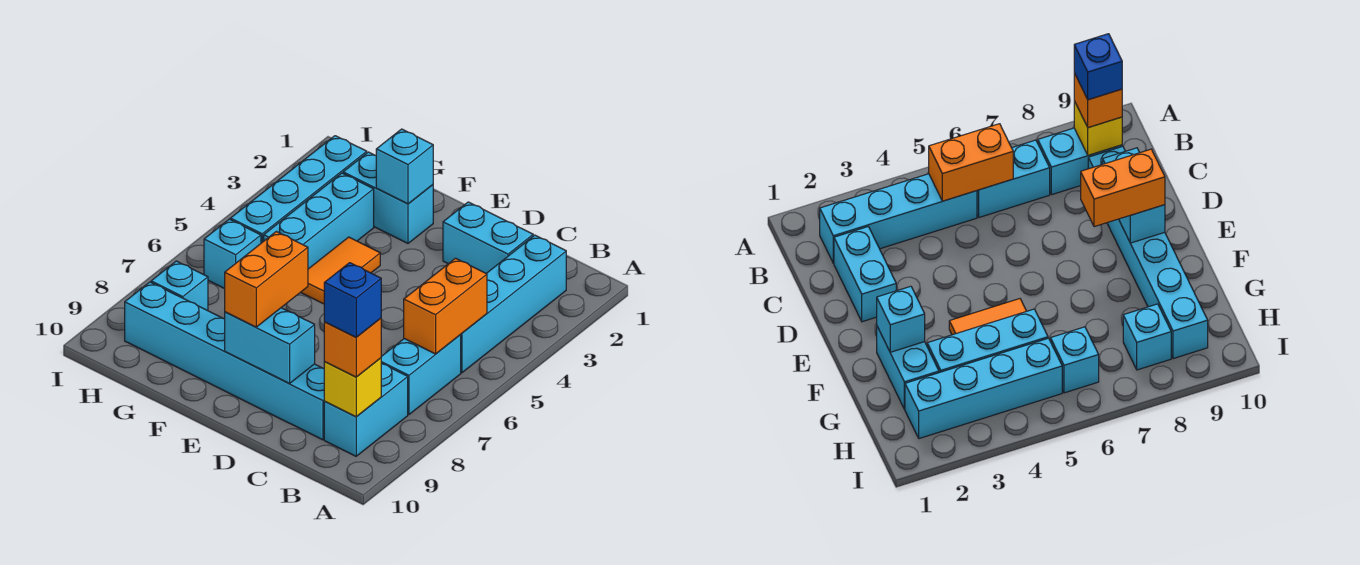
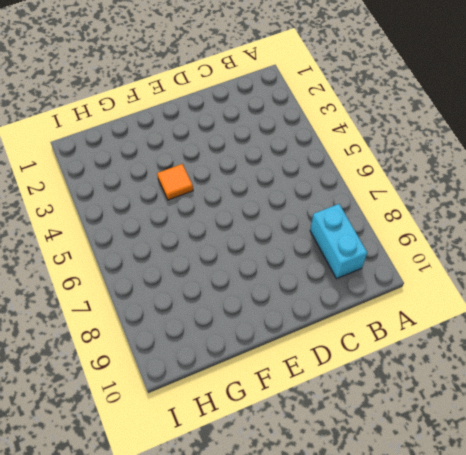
orange tile F4 level 1 -> orange tile F4:F5 level 1
none -> cyan brick B2:B5 level 1
none -> cyan brick B6:B7 level 1
none -> cyan brick C2:D2 level 1

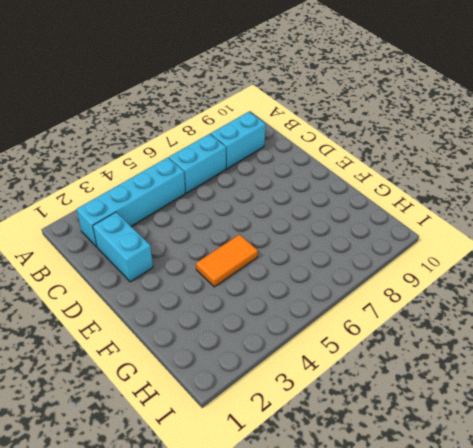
none -> cyan brick C9:H9 level 1
none -> cyan brick F2:G2 level 1
none -> cyan brick G3:G5 level 1

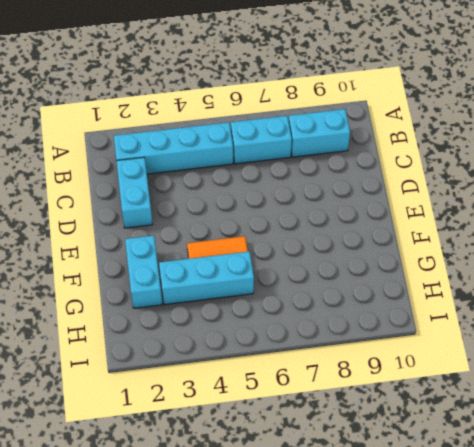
none -> cyan brick C9:H9 level 1
none -> cyan brick H2:H5 level 1
none -> cyan brick H6 level 1

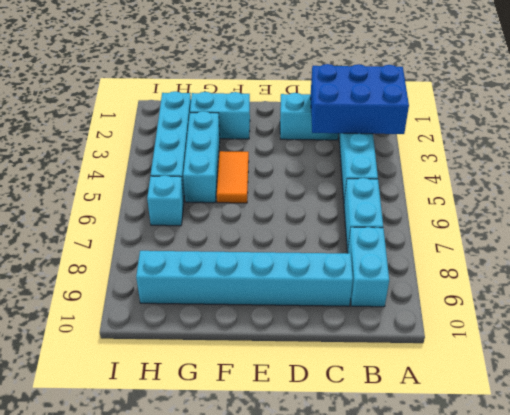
blue brick A2:C3 level 2 -> none
none -> cyan brick H8 level 1
none -> orange brick B5:B6 level 2
none -> yellow brick B9 level 2

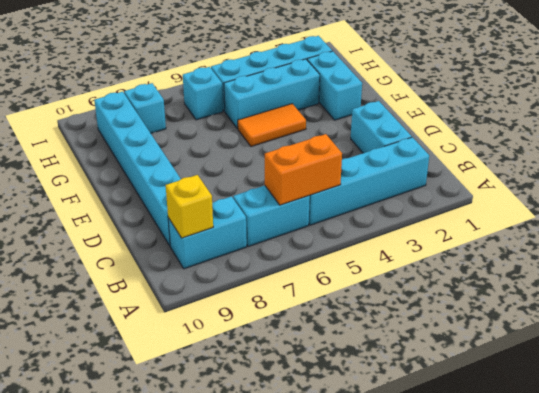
none -> cyan brick D9:E9 level 2
none -> cyan brick F2 level 2
none -> orange brick B9 level 3

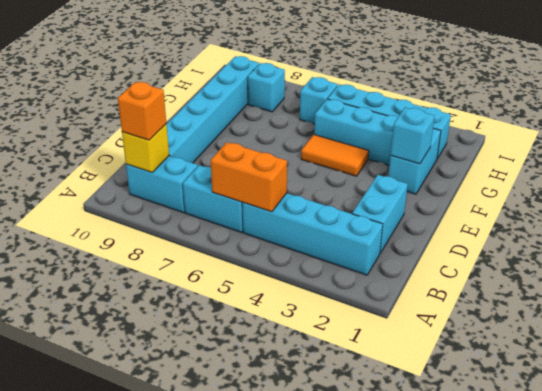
none -> cyan brick D9:E9 level 2
none -> orange brick E8:E9 level 3
none -> blue brick B9 level 4

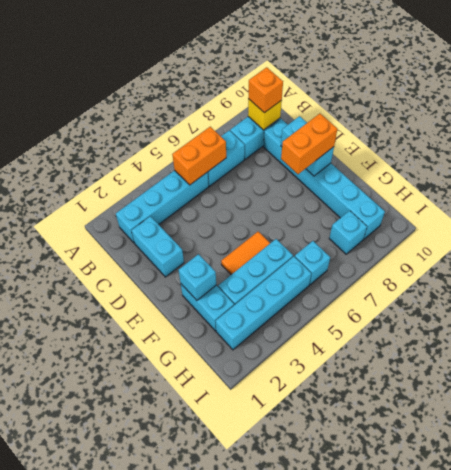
none -> blue brick B9 level 4

